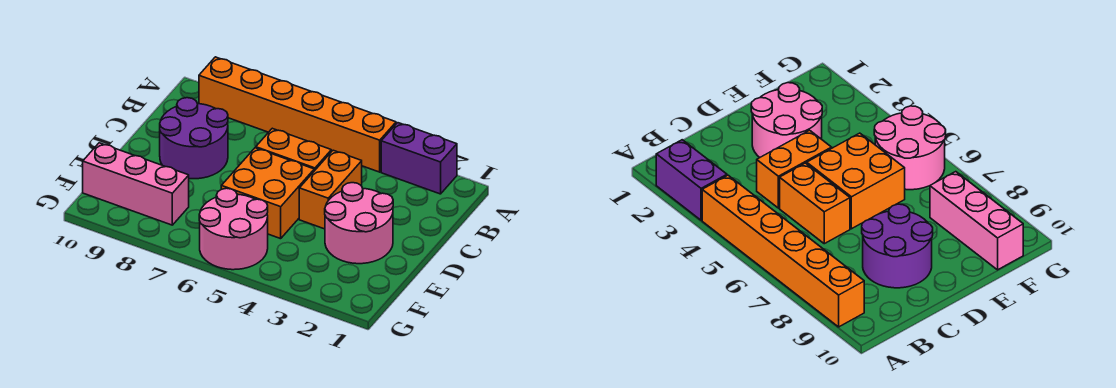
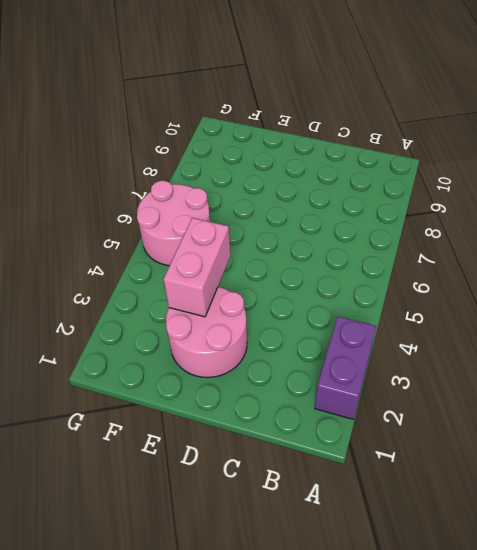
pink brick E3:E4 level 2 -> none
none -> orange brick A4:A9 level 1
none -> orange brick C4:D4 level 1

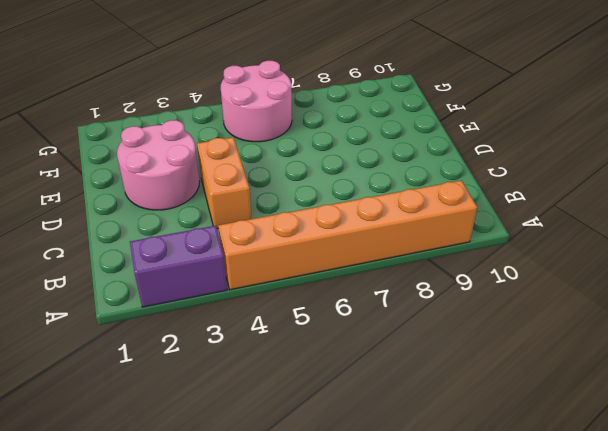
none -> orange brick C5:C6 level 1
none -> purple round brick C8:D9 level 1

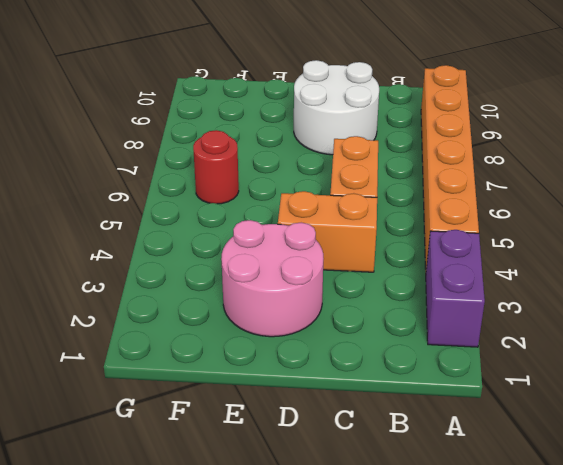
white round brick C8:D9 level 1 -> purple round brick C8:D9 level 1
red round brick F6 level 1 -> pink round brick F5:G6 level 1
none -> orange brick D5:E6 level 1
none -> pink brick F8:F10 level 1

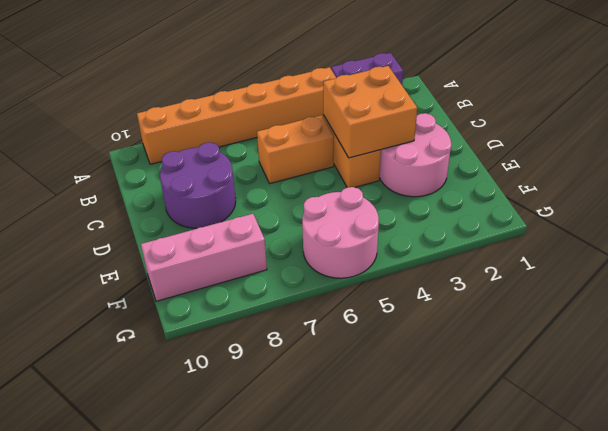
orange brick C3:D4 level 2 -> orange brick D5:E6 level 1

